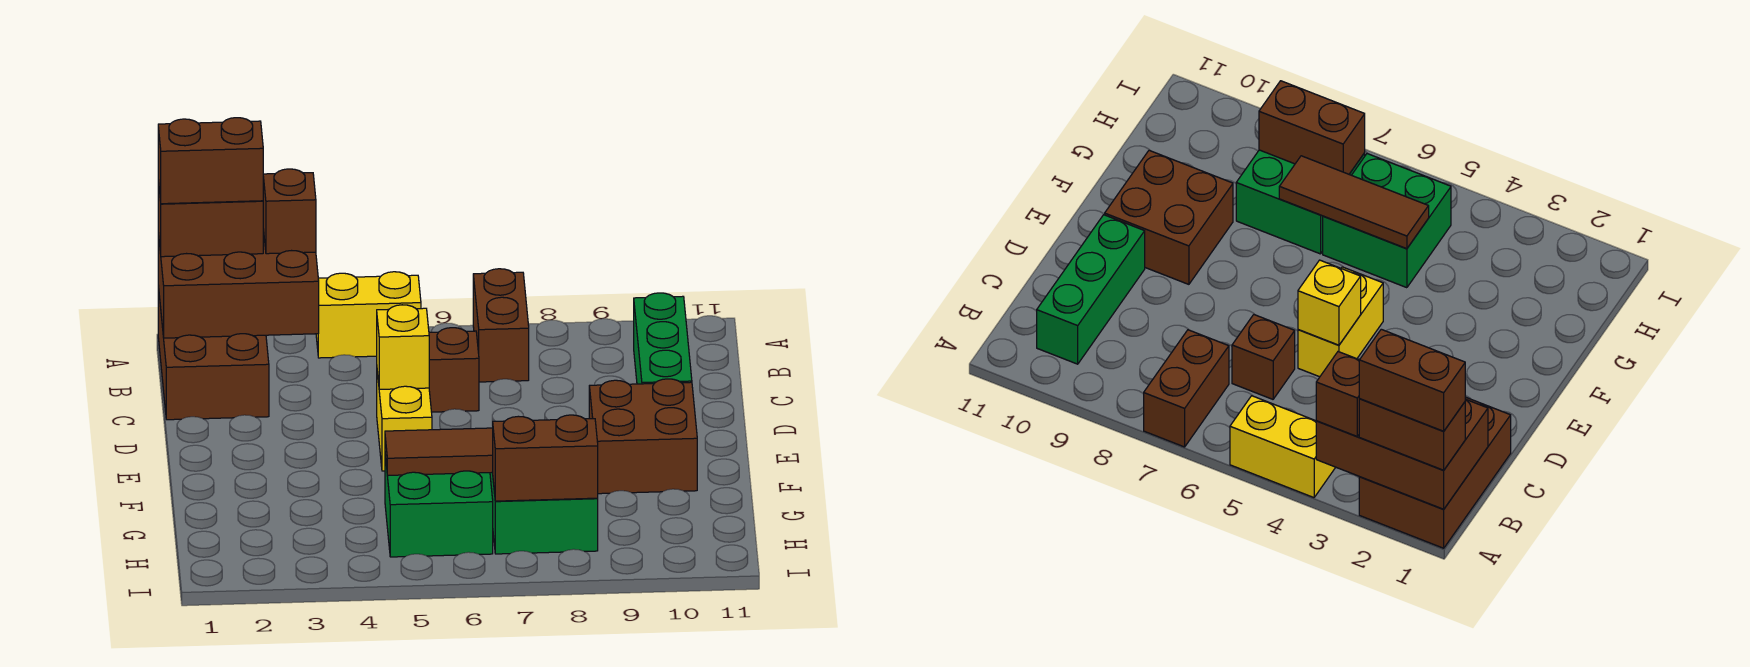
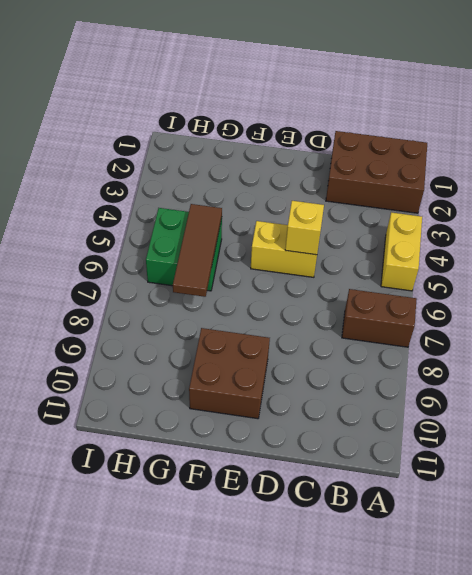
none -> green brick B10:D10 level 1
none -> brown brick C6 level 1
none -> green brick G7:H8 level 1

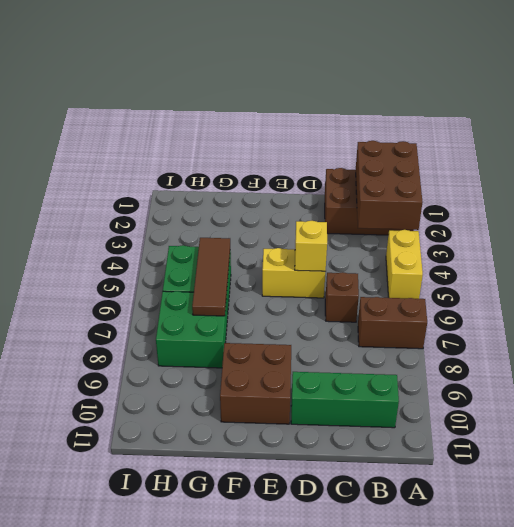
none -> brown brick H7:H8 level 2
none -> brown brick A1:A2 level 3
none -> brown brick A3 level 3

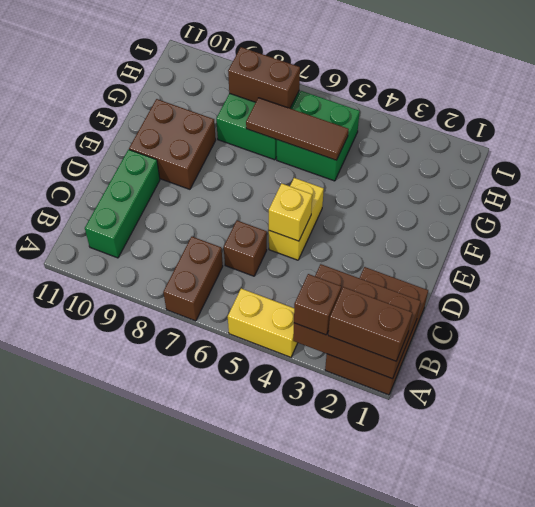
none -> brown brick A1:A2 level 4

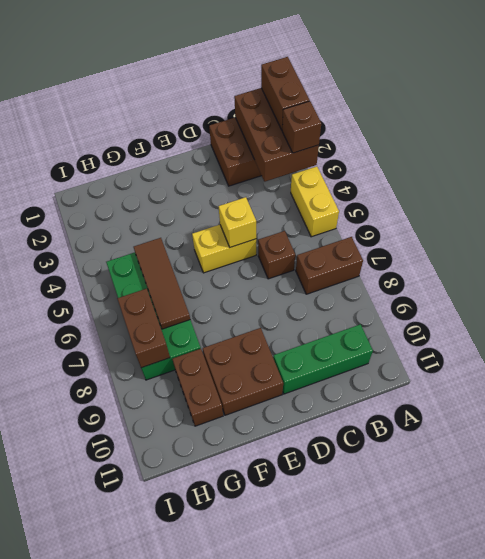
brown brick G9:G10 level 1 -> brown brick A1:A2 level 4

